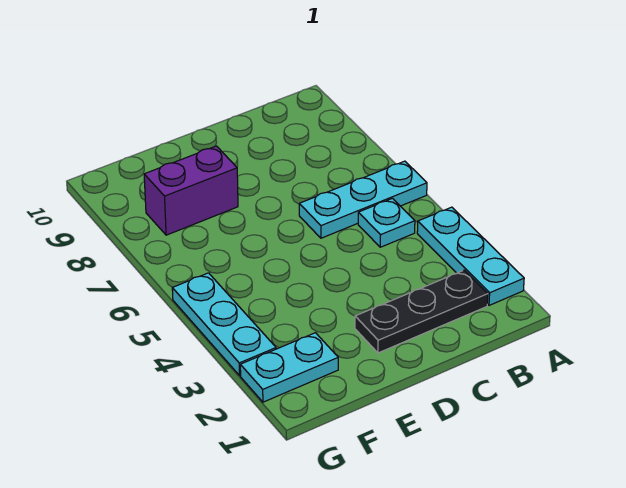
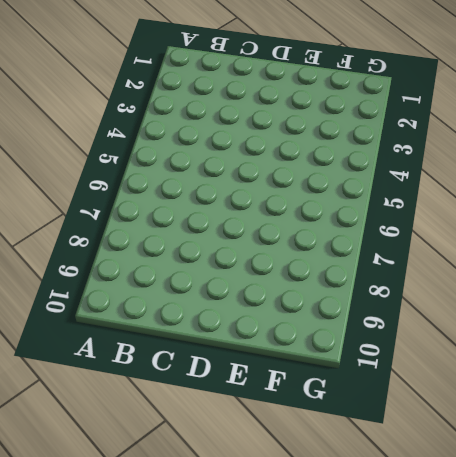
none -> cyan plate A2:A4 level 1
none -> cyan plate A6:C6 level 1

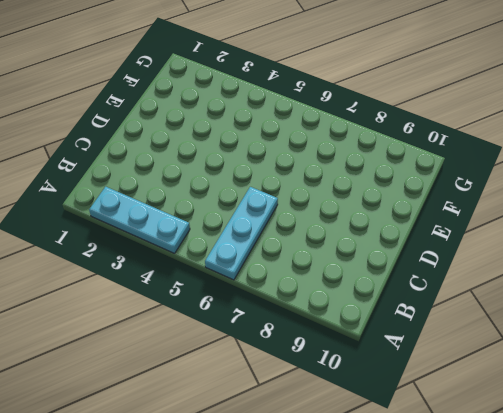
none -> black plate B2:D2 level 1
none -> cyan plate B5 level 1

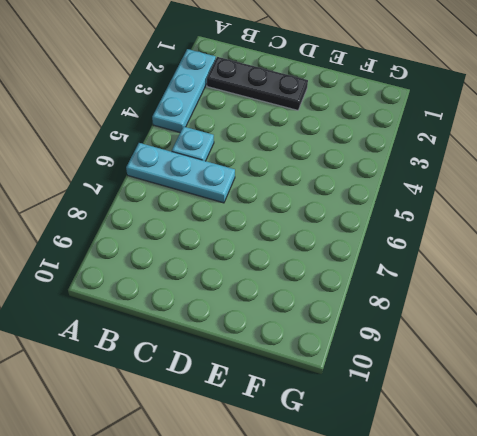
none -> purple brick E8:F8 level 1
none -> cyan plate F2:G2 level 1

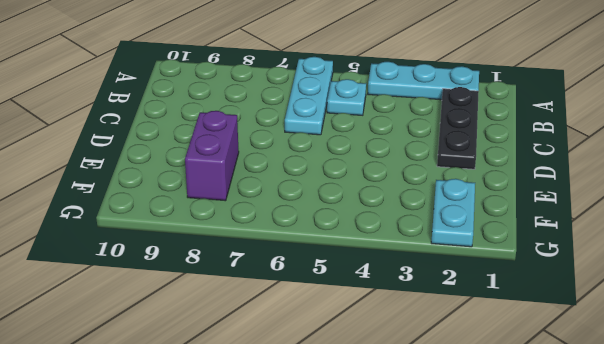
none -> cyan plate G3:G5 level 1

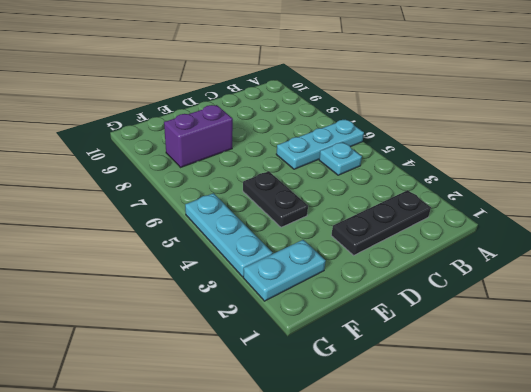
black plate E4:E5 level 1 -> none
none -> cyan plate A2:A4 level 1

